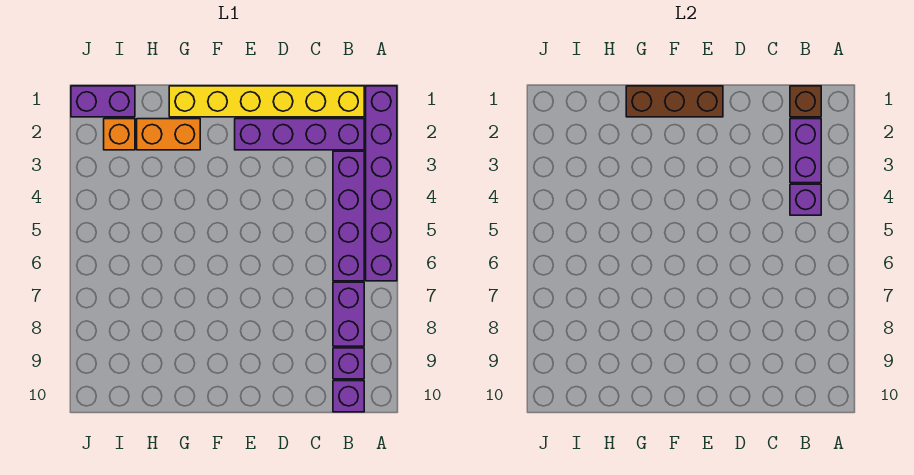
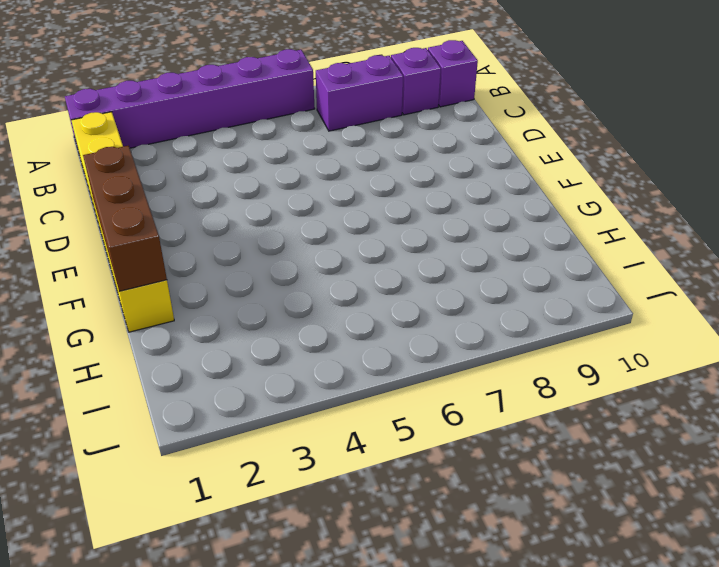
none -> purple brick B2:E2 level 1
none -> purple brick B3:B6 level 1
none -> orange brick G2:H2 level 1

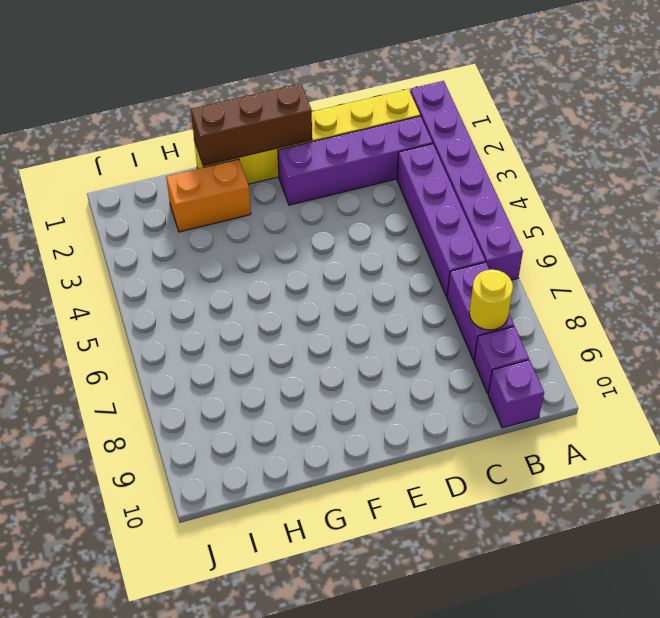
yellow round brick B8 level 2 -> none
none -> purple brick I1:J1 level 1
none -> orange brick I2 level 1
none -> brown brick B1 level 2

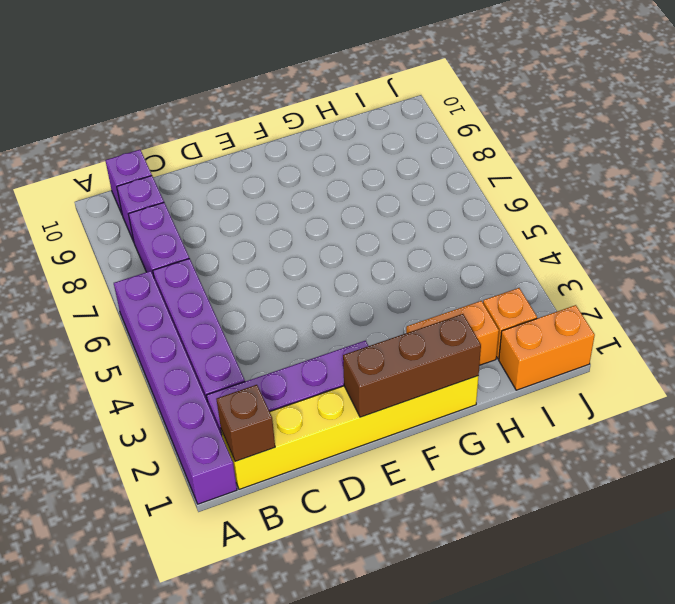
orange brick I1:J1 level 1 -> purple brick I1:J1 level 1
none -> purple brick B2:B3 level 2
none -> purple brick B4 level 2

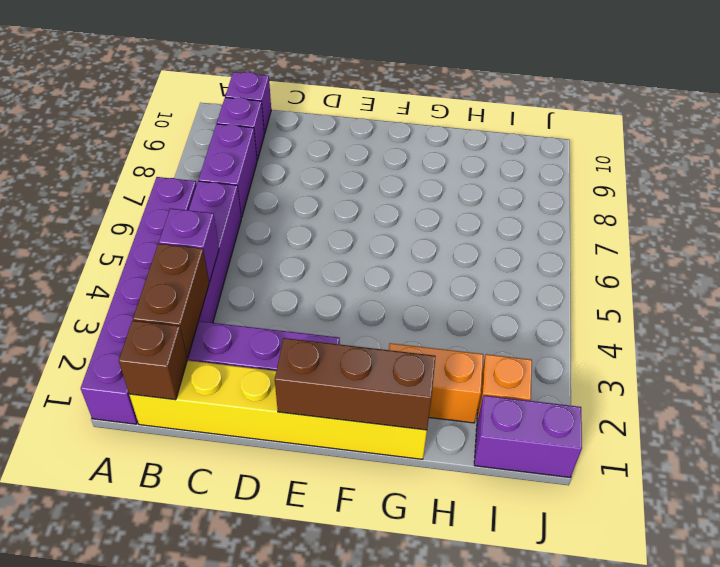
brown brick B2:B3 level 2 -> purple brick B2:B3 level 2

